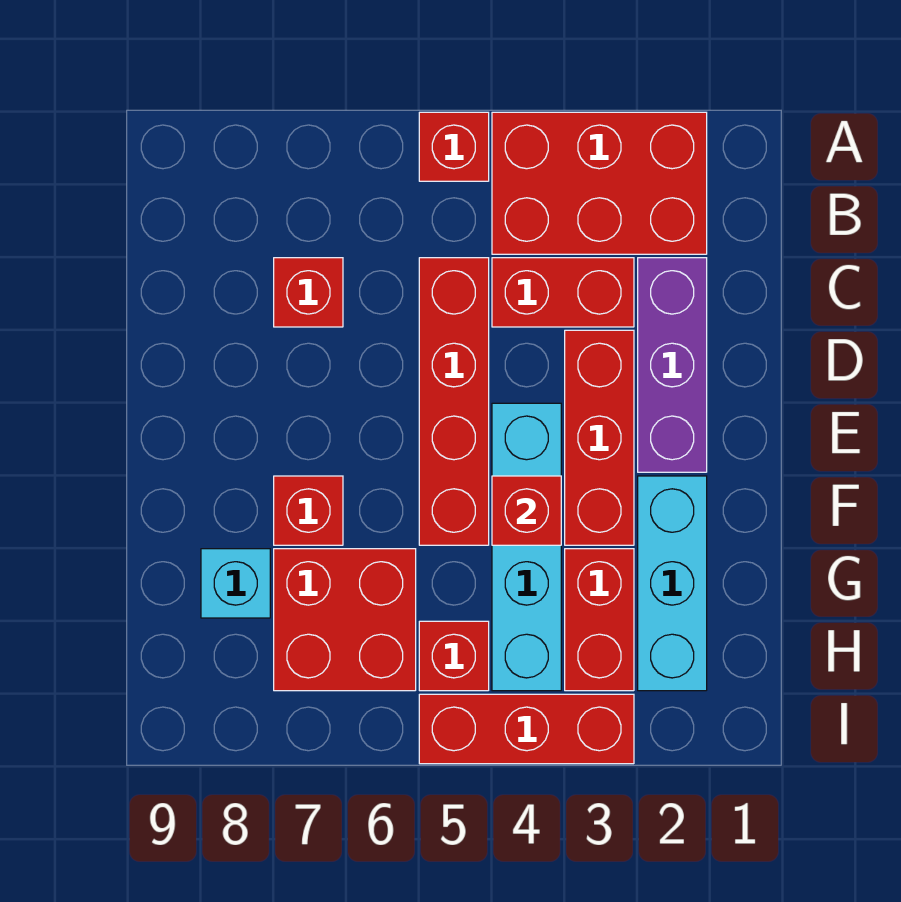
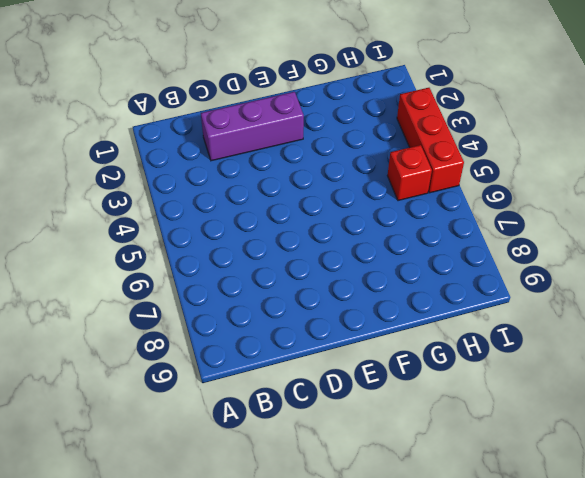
none -> red brick A2:B4 level 1
none -> red brick A5 level 1
none -> red brick C3:C4 level 1

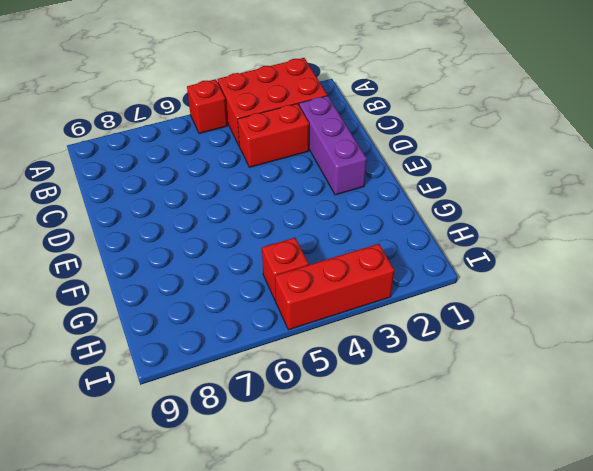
none -> red brick C5:F5 level 1
none -> red brick C7 level 1
none -> red brick D3:F3 level 1

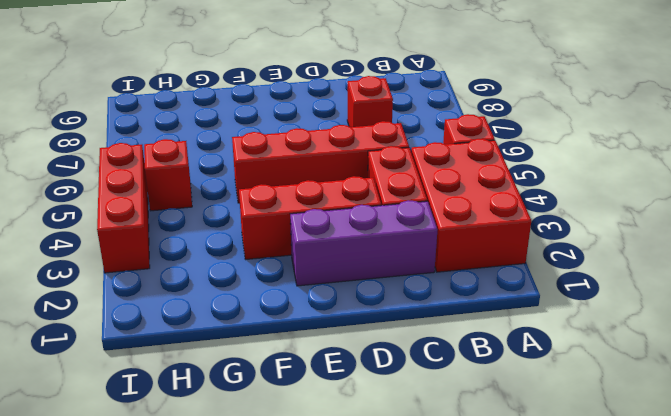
none -> cyan brick E4:H4 level 1
none -> cyan brick F2:H2 level 1
none -> red brick F7 level 1

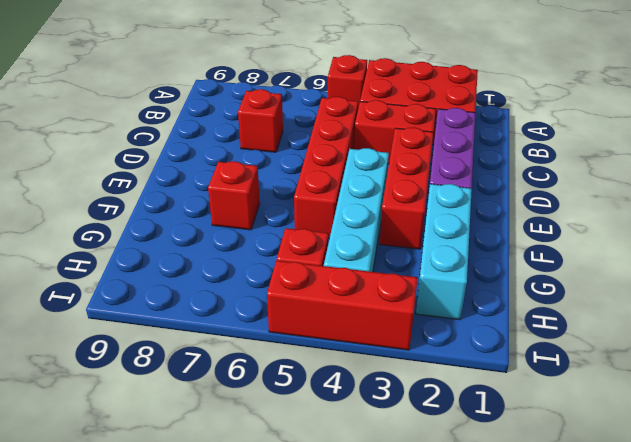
none -> red brick G3:H3 level 1
none -> red brick G6:H7 level 1
none -> cyan brick G8 level 1

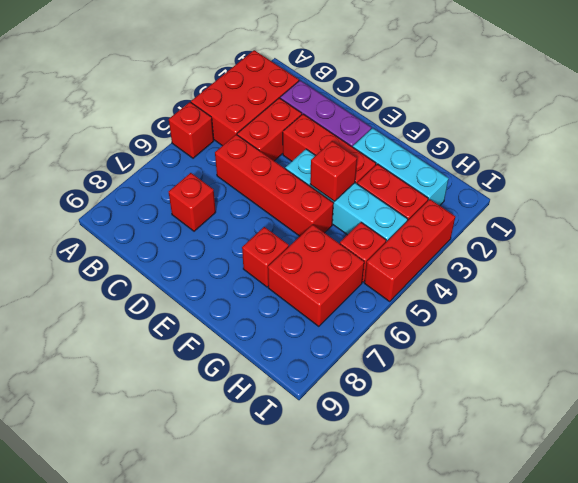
none -> cyan brick G8 level 1

